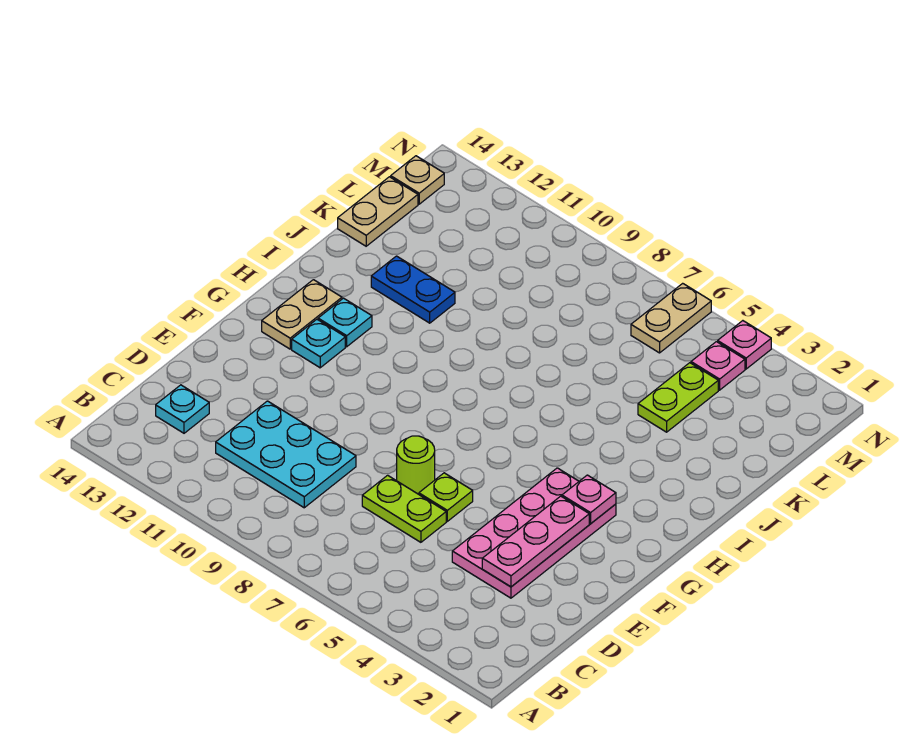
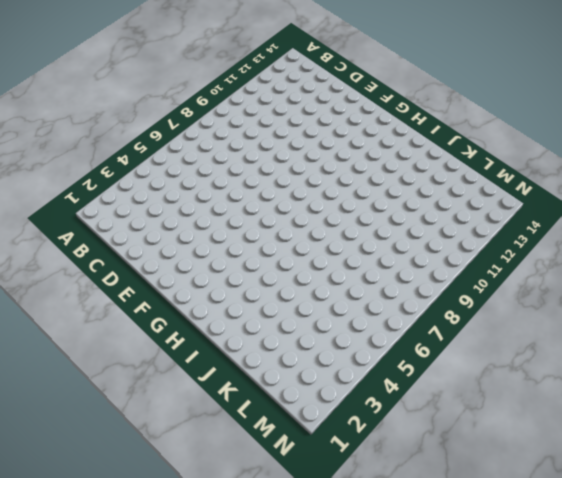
none -> cyan plate C9:D11 level 1
none -> cyan plate C13 level 1
none -> pink plate D3:G4 level 1

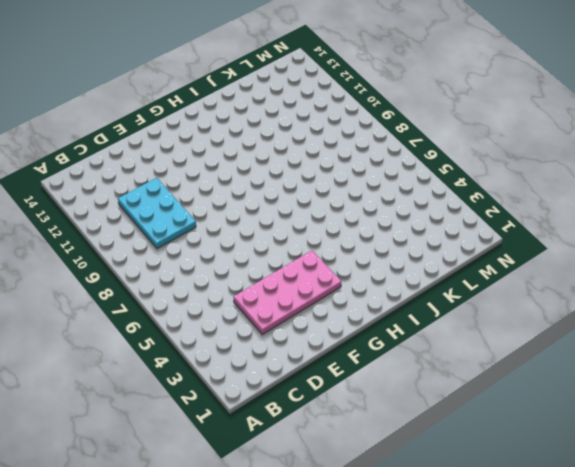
none -> cyan plate C13 level 1
none -> lime plate D6:D7 level 1
none -> lime plate E6 level 1

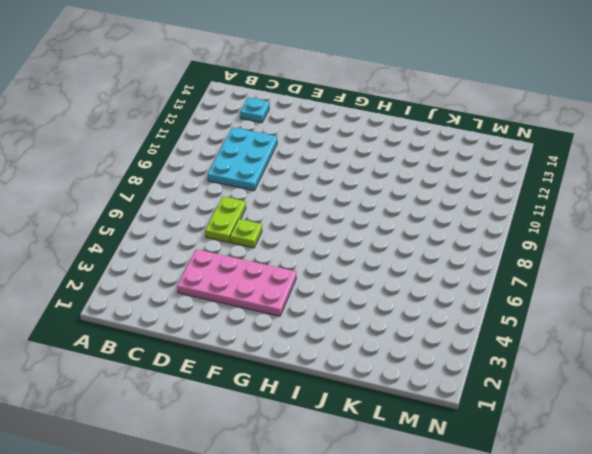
none -> lime round brick E7 level 1
none -> cyan plate G12 level 1
none -> tan plate G13:H13 level 1

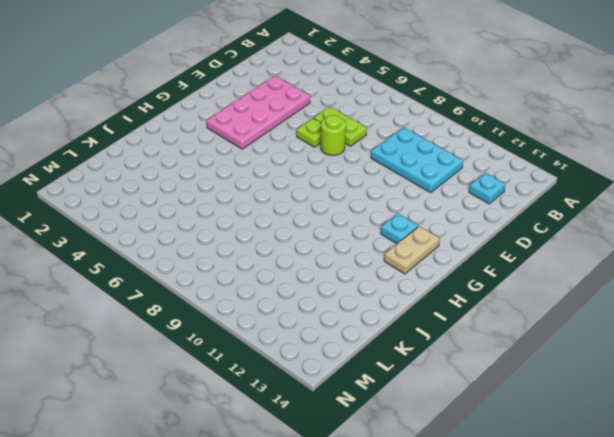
none -> cyan plate H12 level 1
none -> blue plate J11:J12 level 1
none -> lime plate K4:L4 level 1

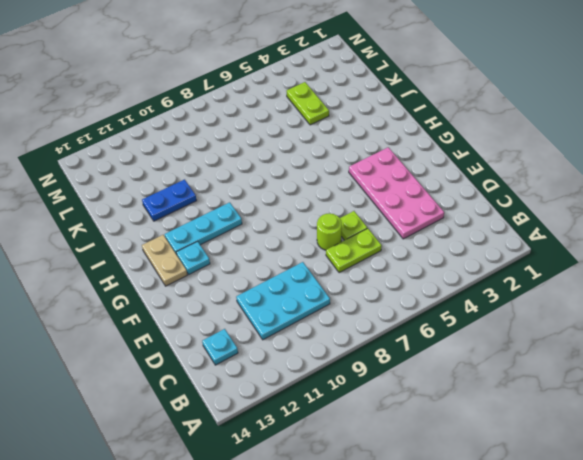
cyan plate H10:H12 level 1 -> cyan plate H12 level 1
none -> tan plate K14:L14 level 1
none -> pink plate M4 level 1
none -> tan plate M6:N6 level 1

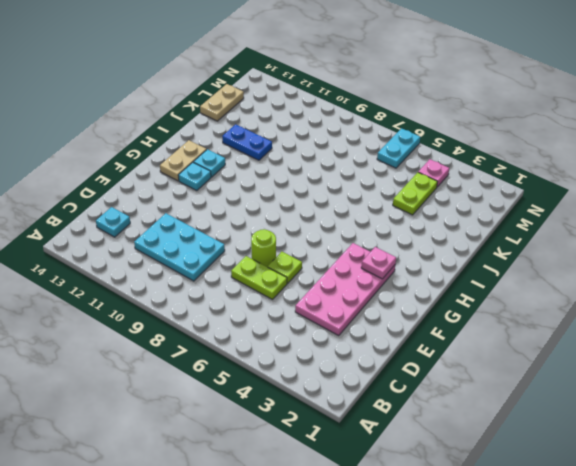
cyan plate M6:N6 level 1 -> tan plate M6:N6 level 1
none -> tan plate M14 level 1
none -> pink plate N4 level 1
none -> pink plate D3:F3 level 2

